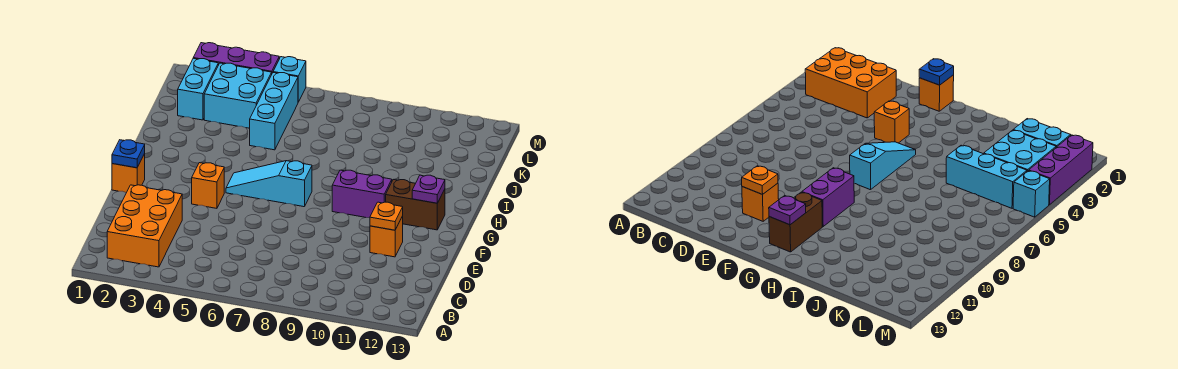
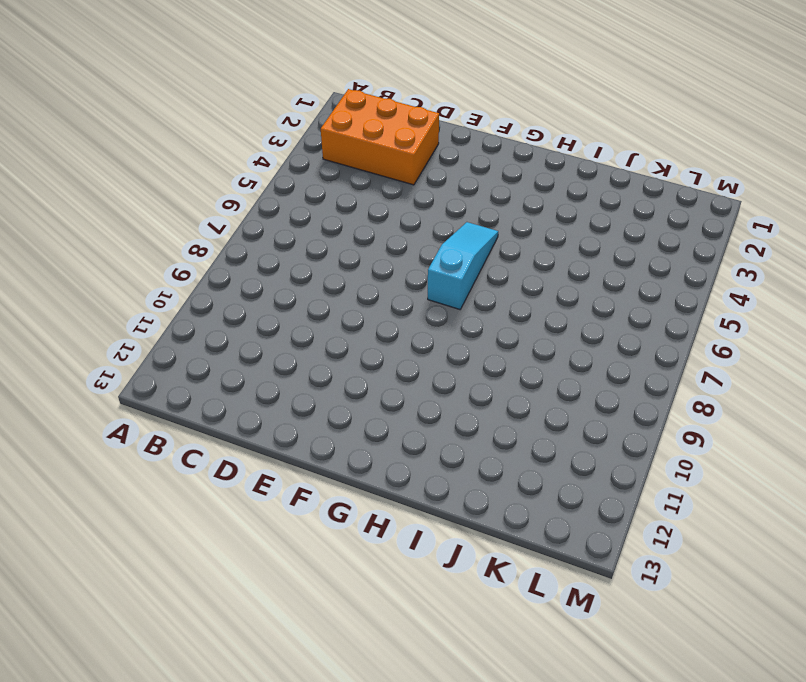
none -> orange brick E11 level 1
none -> orange brick F1 level 1
none -> orange brick F4 level 1

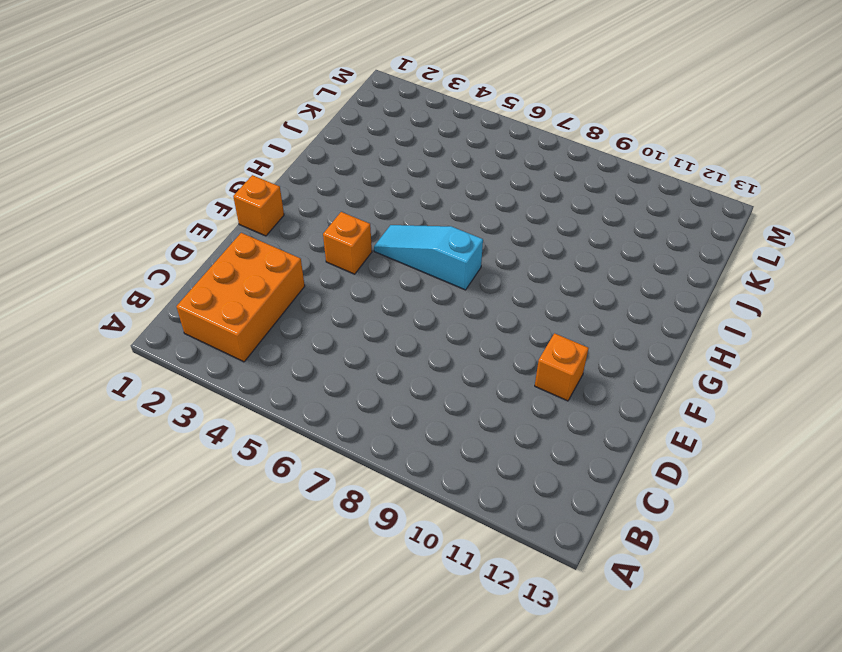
none -> purple brick G9:G10 level 1
none -> brown brick G11:G12 level 1
none -> cyan brick J5:L5 level 1

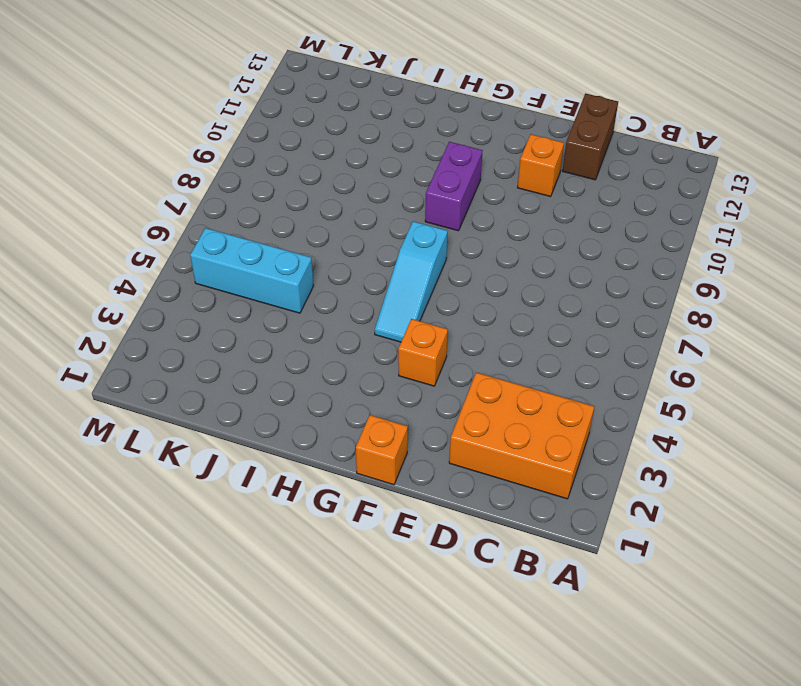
brown brick D12:D13 level 1 -> brown brick G11:G12 level 1
none -> cyan brick K2:L2 level 1
none -> cyan brick K3:L4 level 1
none -> purple brick M2:M4 level 1

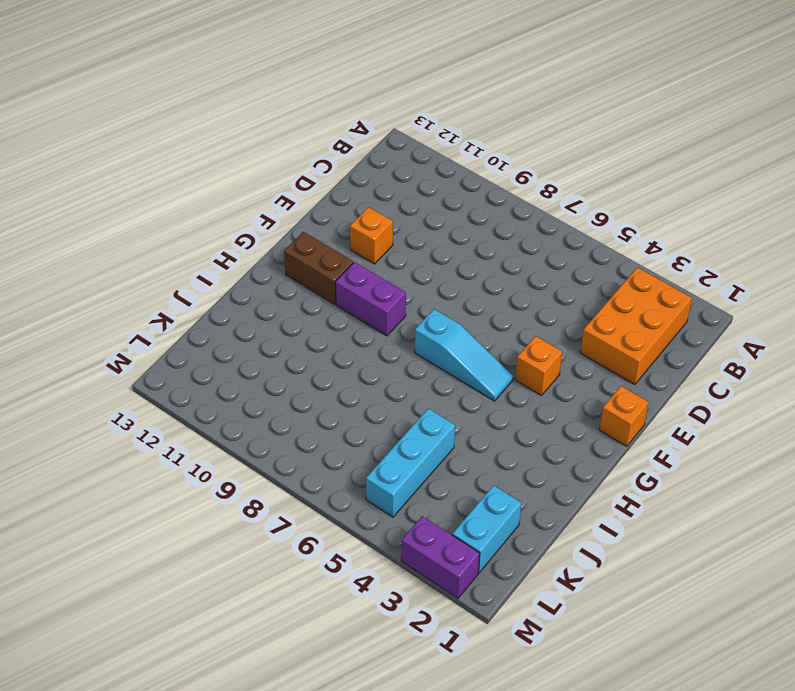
purple brick M2:M3 level 1 -> purple brick M2:M4 level 1
none -> cyan brick K3:L4 level 1
none -> cyan brick M5 level 1
none -> orange plate E11 level 2

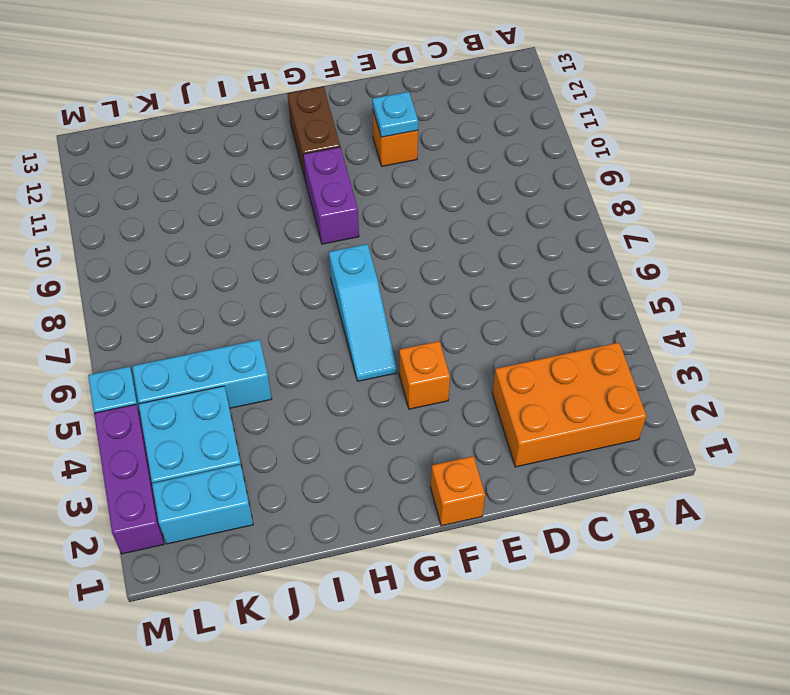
cyan plate E11 level 2 -> orange plate E11 level 2
none -> blue plate F1 level 2
none -> purple plate G12 level 2

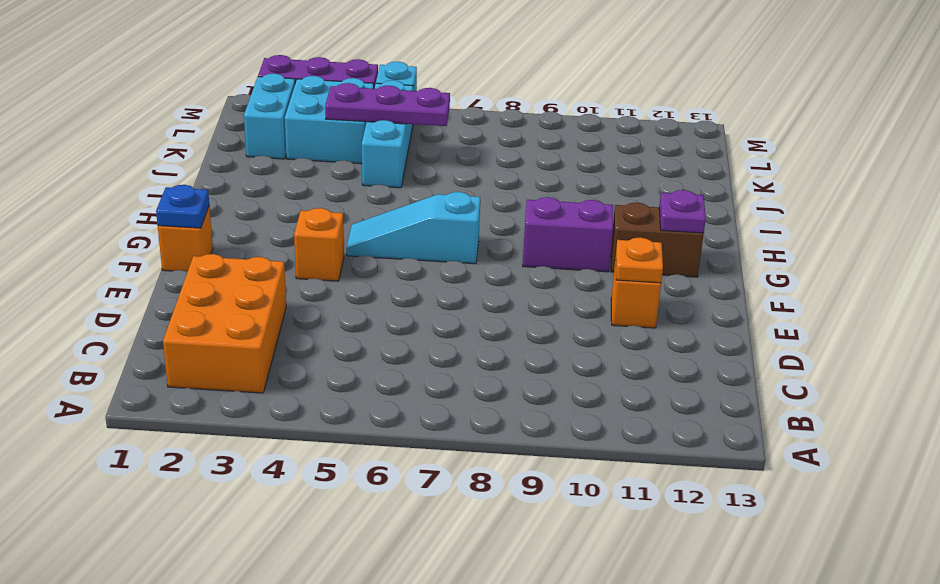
purple plate K4:K6 level 2 -> none

